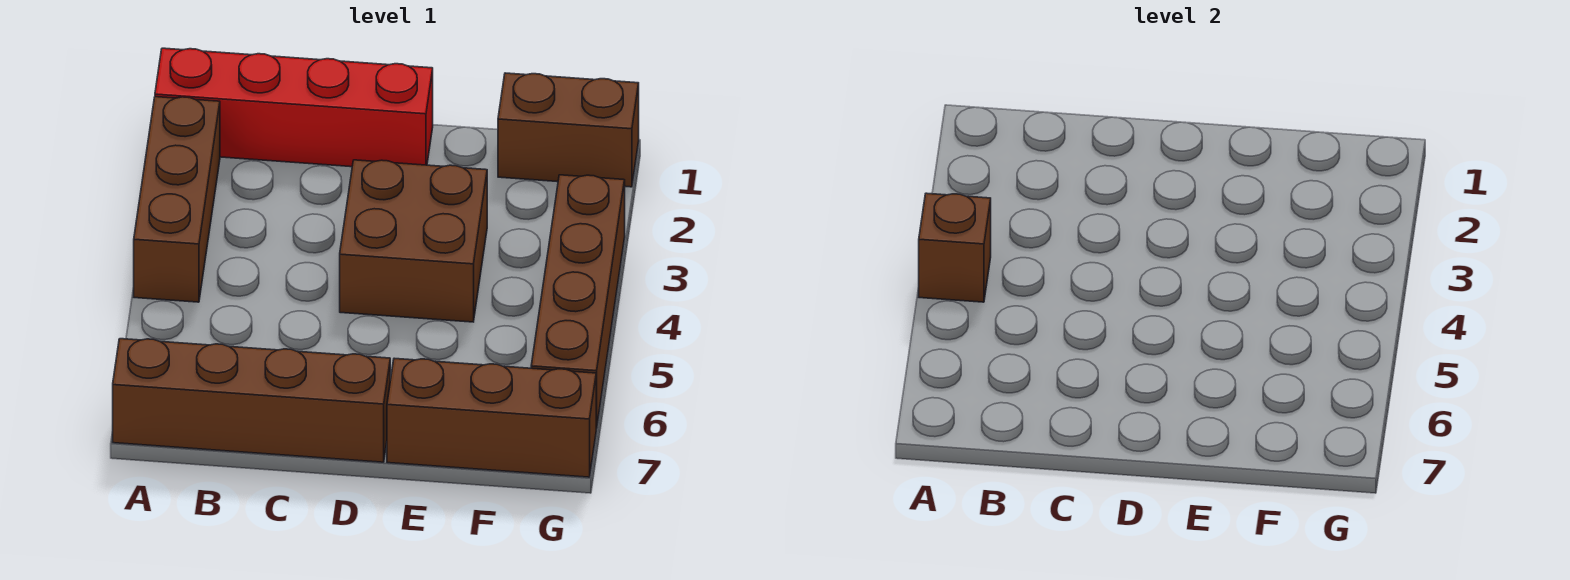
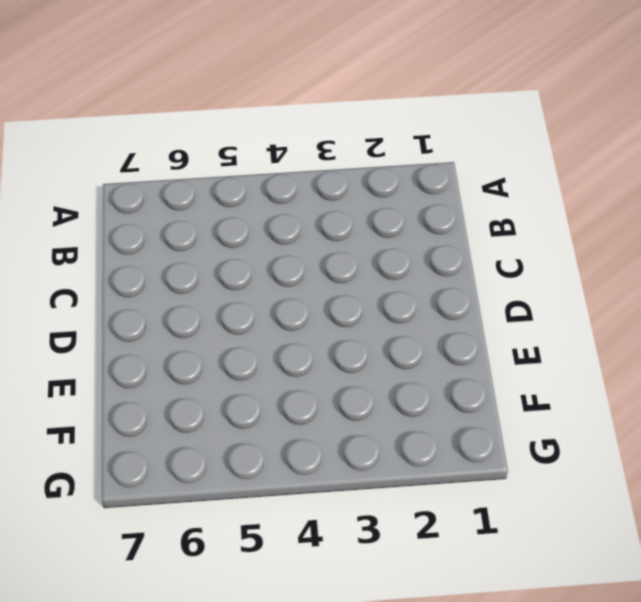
none -> red brick A1:D1 level 1
none -> brown brick A2:A4 level 1

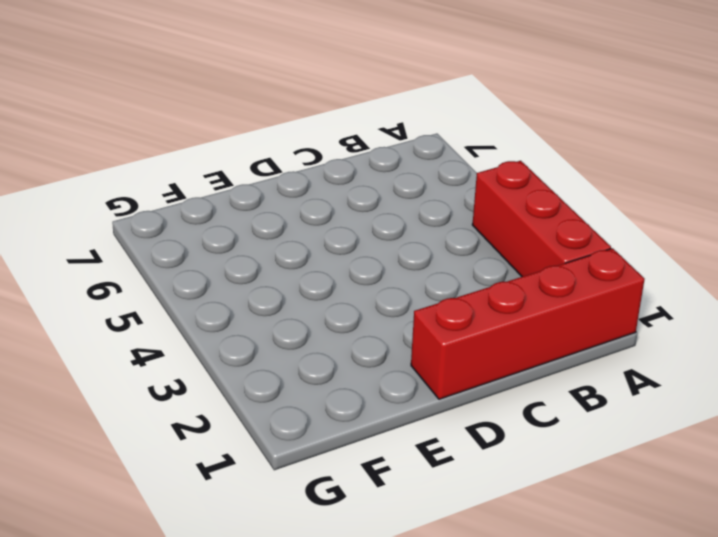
red brick A2:A4 level 1 -> brown brick A2:A4 level 1
none -> brown brick A7:D7 level 1
none -> brown brick D3:E4 level 1

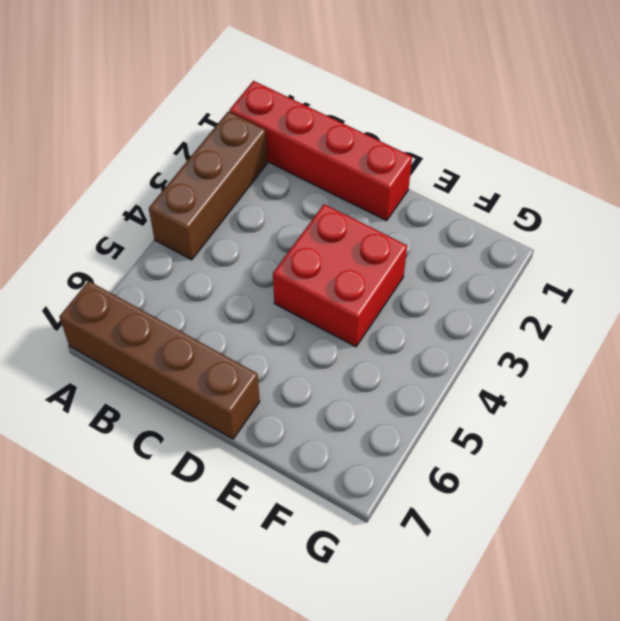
red brick D3:E4 level 1 -> brown brick D3:E4 level 1
none -> brown brick E7:G7 level 1
none -> brown brick F1:G1 level 1

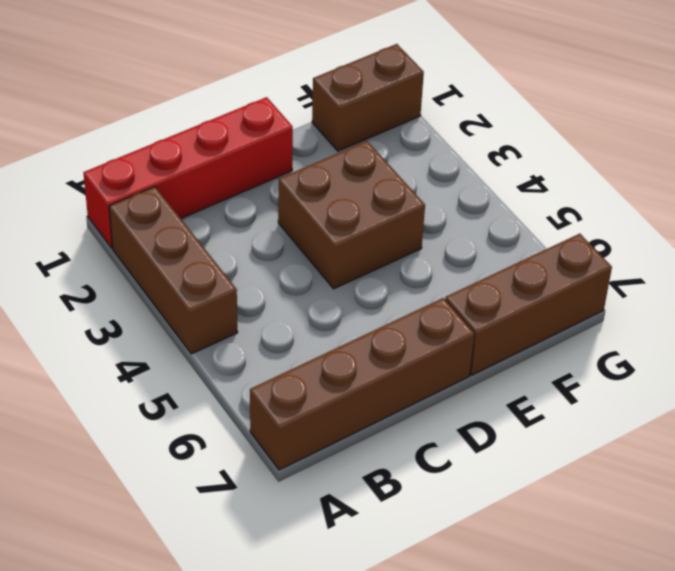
none -> brown brick G3:G6 level 1
none -> brown brick A4 level 2

